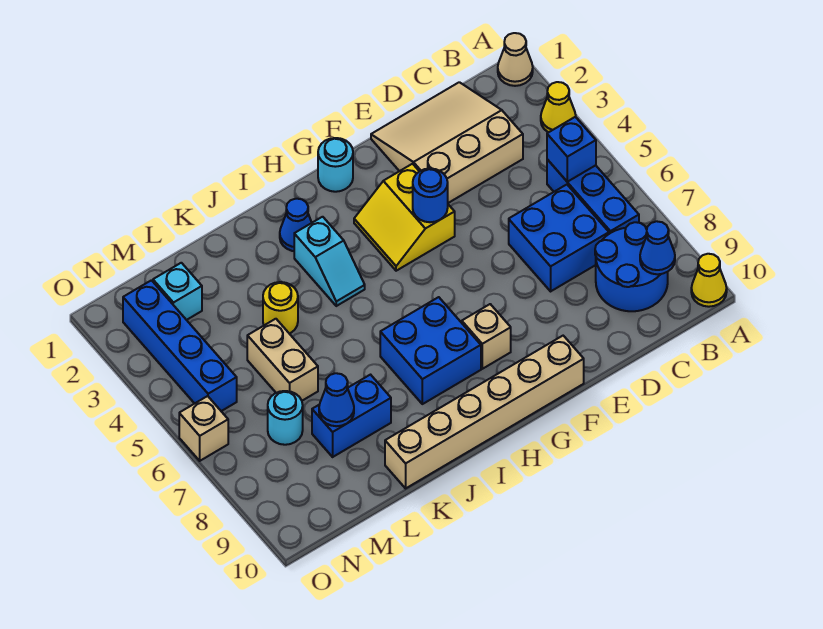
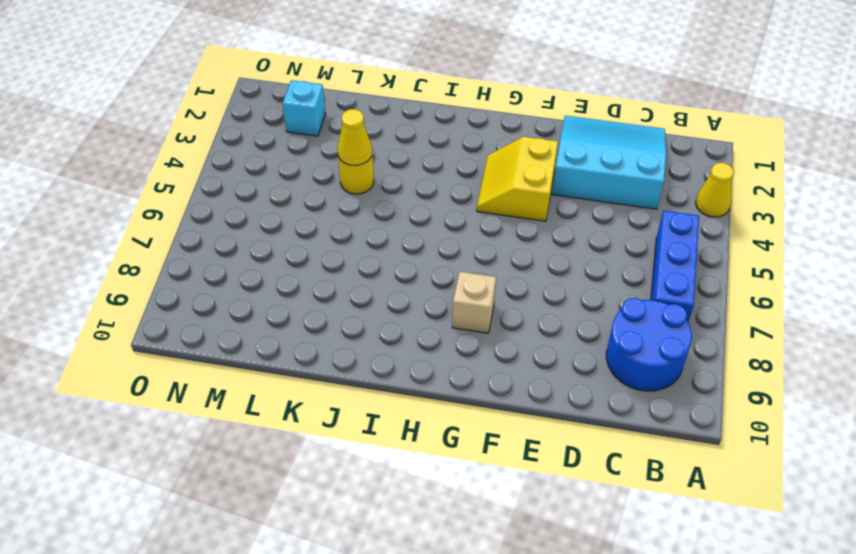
cyan slope C1:E3 level 1 top 3 -> tan slope C1:E3 level 1 top 3
yellow cone K4 level 2 -> yellow cone A10 level 1
none -> tan cone A1 level 1
none -> blue brick C6:D7 level 1
none -> tan brick F10:K10 level 1

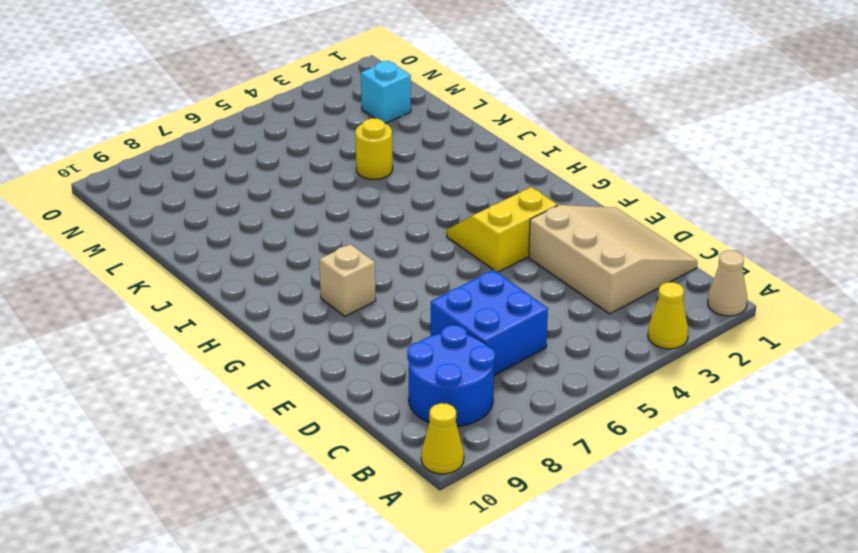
none -> blue brick B5:B7 level 1
none -> tan brick F10:K10 level 1
none -> cyan round brick G1 level 1

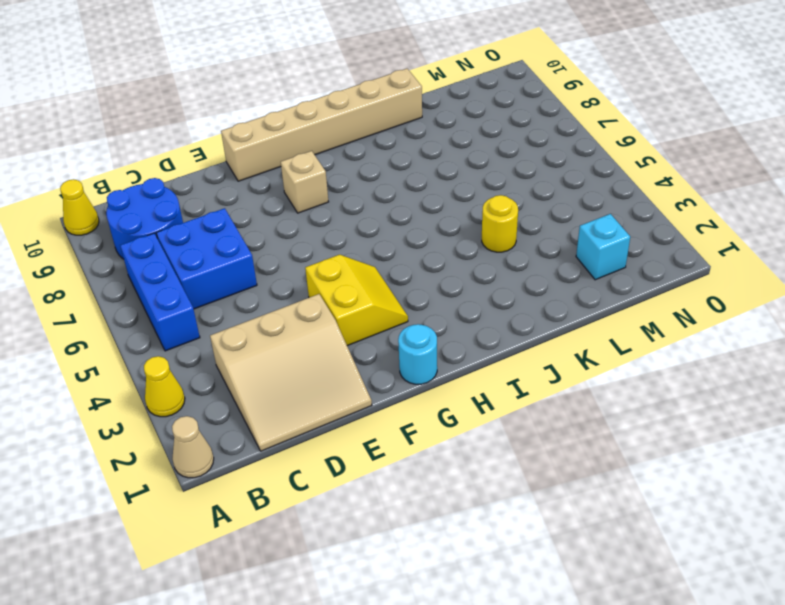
none -> blue brick H7:I8 level 1
none -> blue cone I2 level 1
none -> cyan slope I3:I4 level 1 top 3

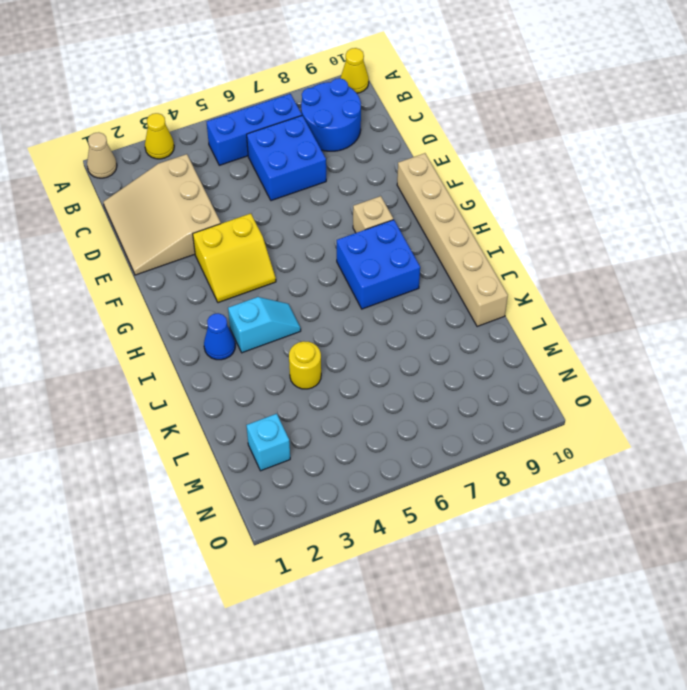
none -> cyan round brick G1 level 1
none -> blue brick K8:L8 level 1
none -> tan brick L5:L6 level 1

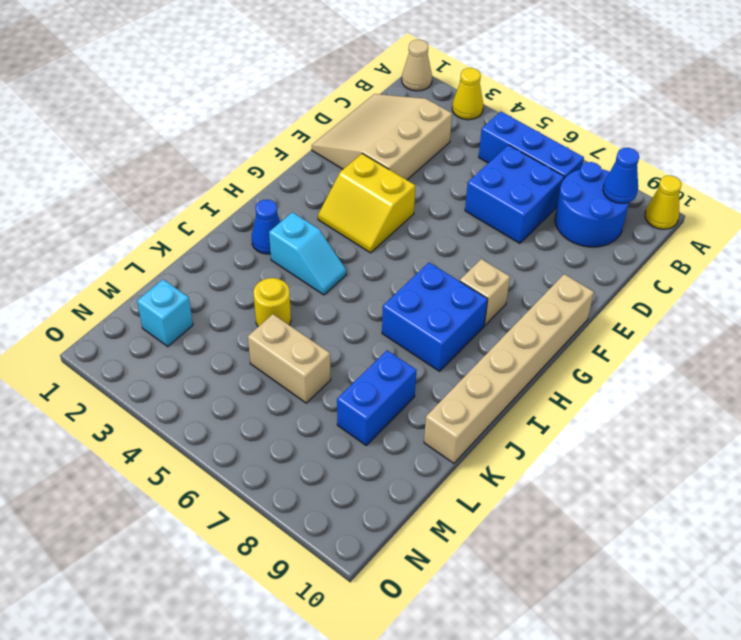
none -> cyan round brick G1 level 1
none -> cyan round brick M7 level 1
none -> blue brick N2:N5 level 1

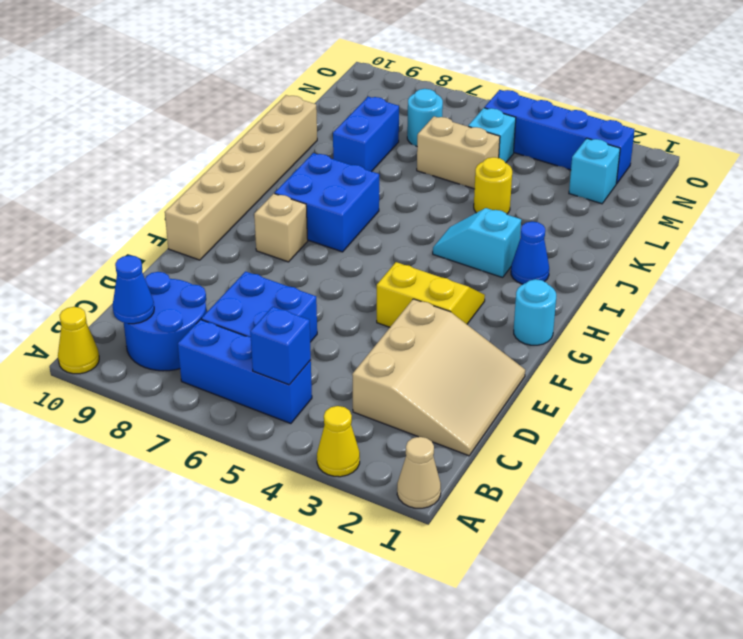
cyan brick M5 level 1 -> none
none -> tan brick O6 level 1
none -> blue round brick F4 level 2
none -> blue cone L8 level 2

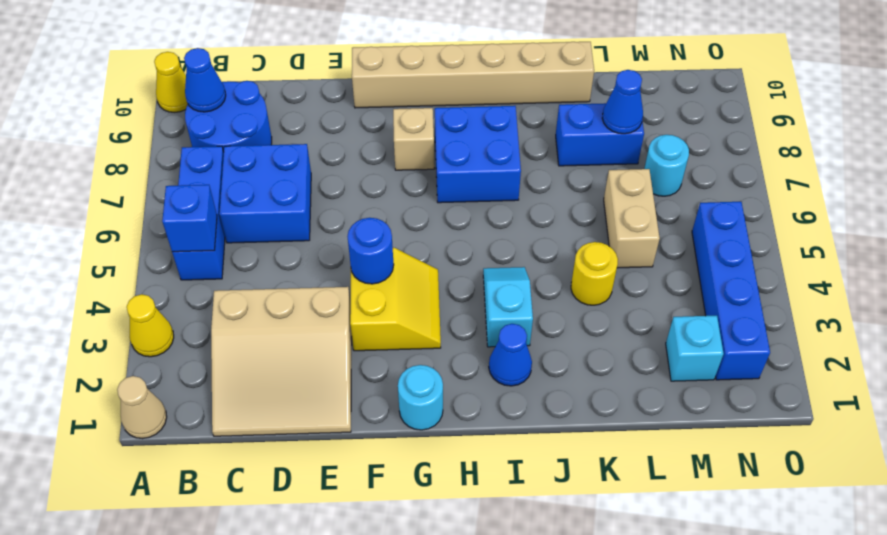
none -> tan brick O6 level 1

